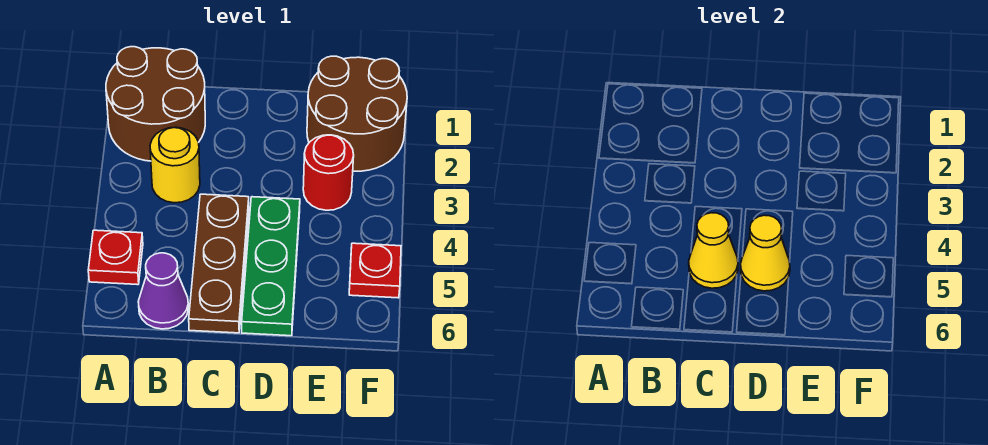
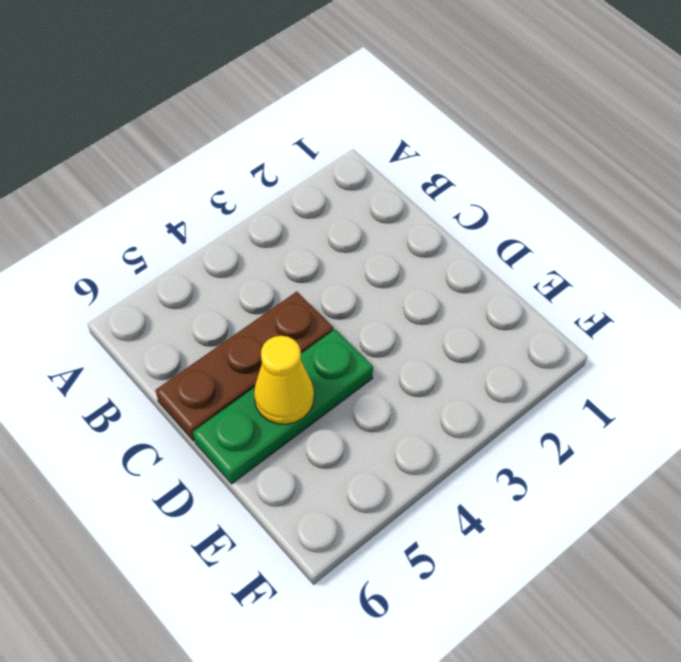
none -> brown round brick A1:B2 level 1
none -> red plate A5 level 1

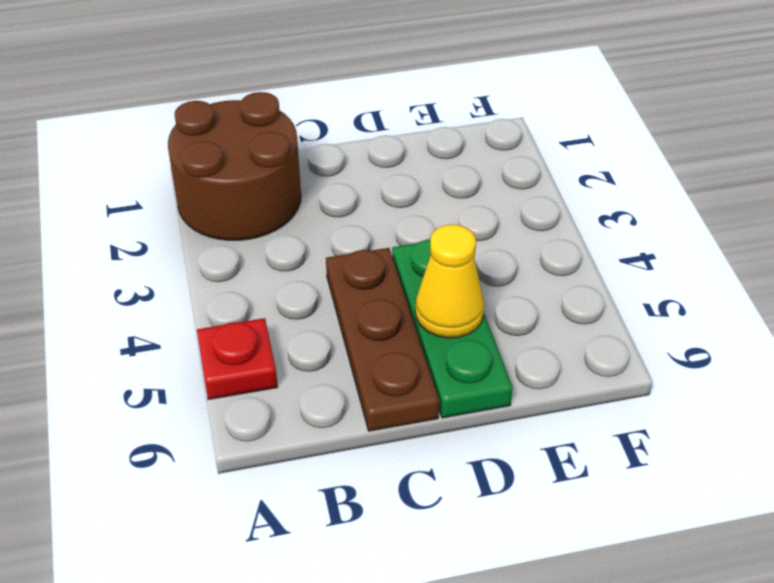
none -> yellow round brick B3 level 1
none -> purple cone B6 level 1

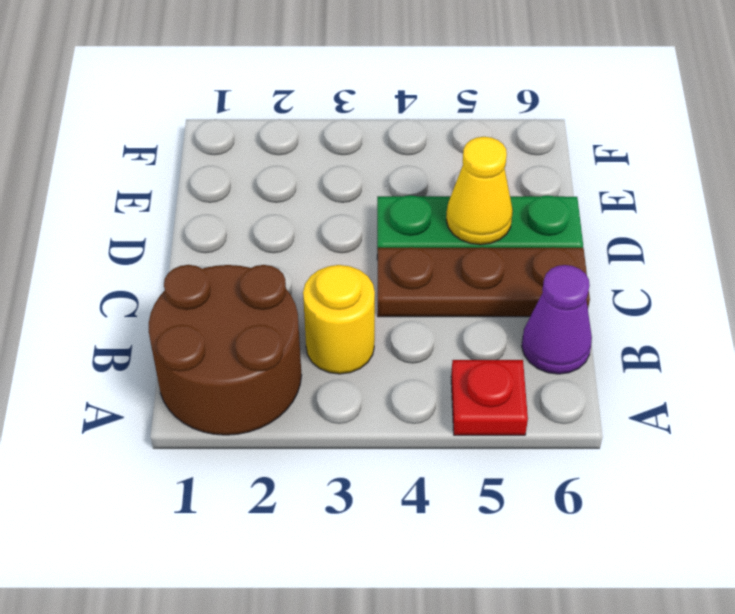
none -> brown round brick E1:F2 level 1
none -> red round brick E3 level 1

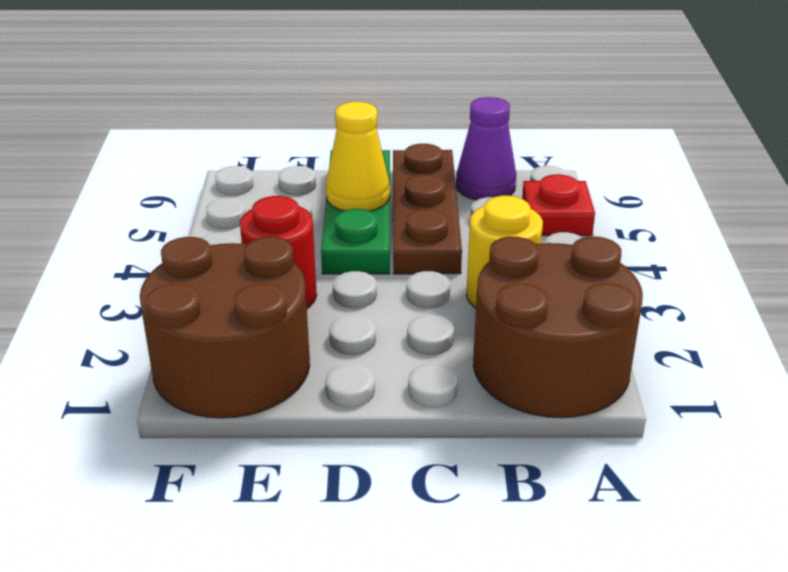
none -> red plate F5 level 1
none -> yellow cone C5 level 2

